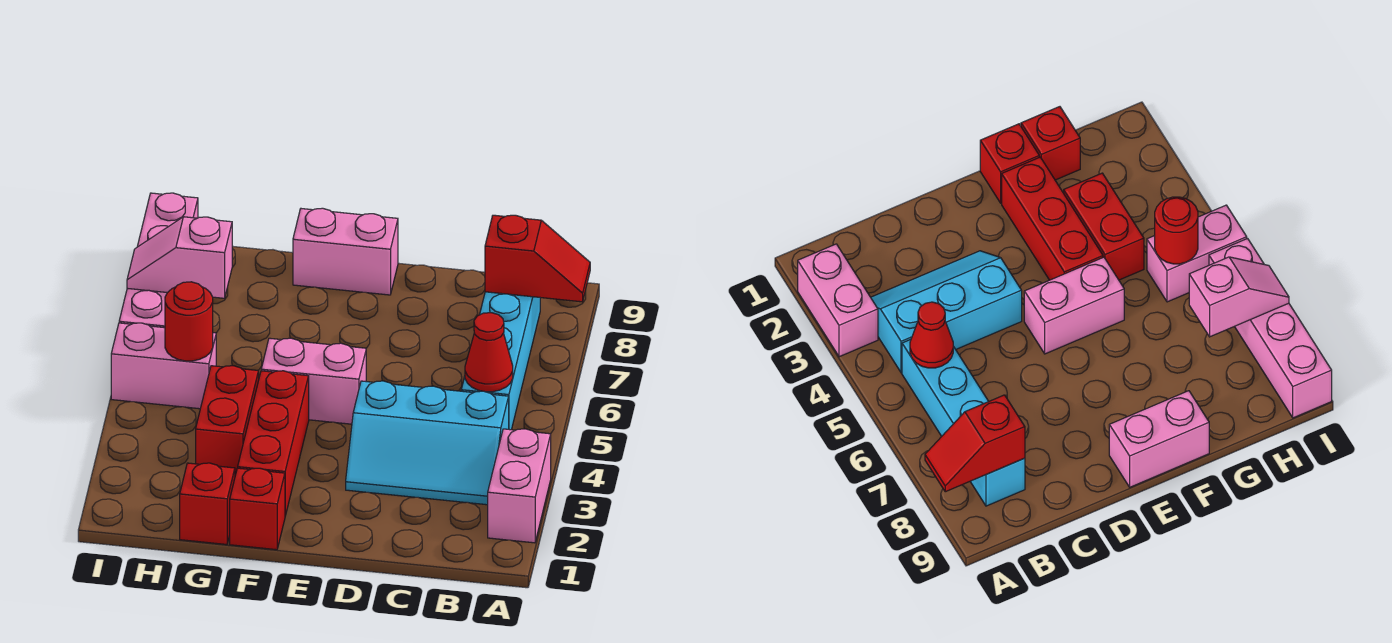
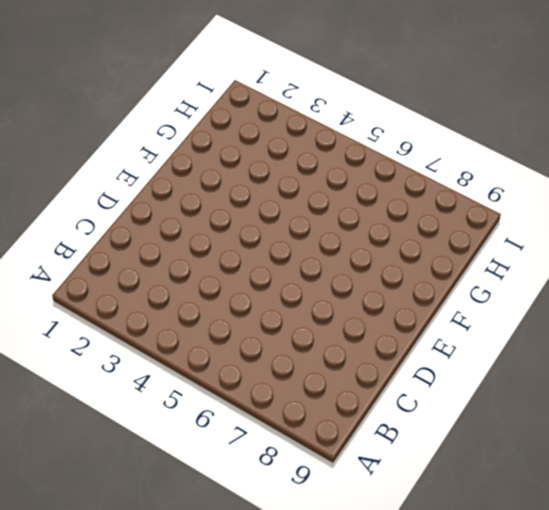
none -> pink brick A2:A3 level 1
none -> cyan slope B3:D4 level 1 top 4
none -> cyan brick B5:B8 level 1

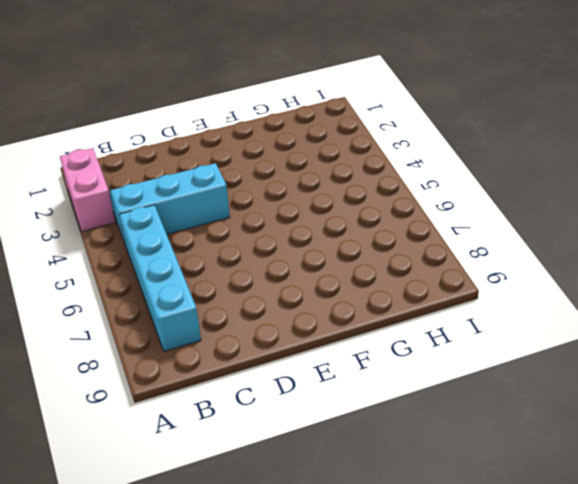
none -> pink brick E5:F5 level 1
none -> pink brick E9:F9 level 1
none -> red brick F1 level 1

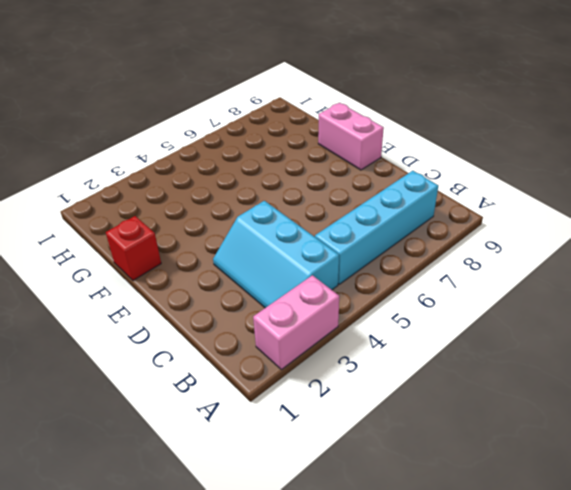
none -> pink brick E5:F5 level 1
none -> red brick F2:F4 level 1
none -> red brick G1 level 1

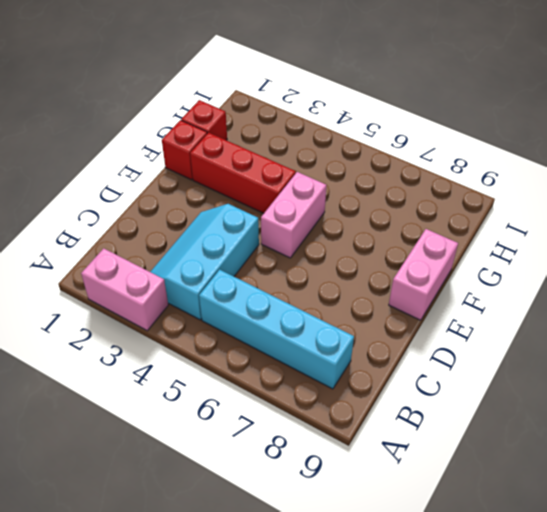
none -> red brick G3:G4 level 1
none -> pink brick H5:I5 level 1
none -> pink brick I6:I9 level 1

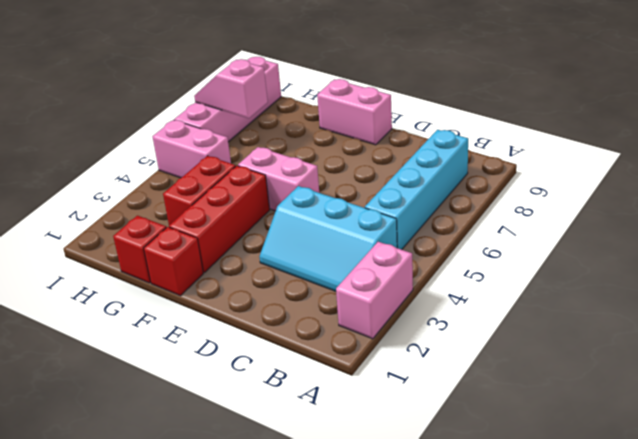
none -> red slope A8:B8 level 2 top B
none -> red cone B5 level 2
none -> red round brick H5 level 2

